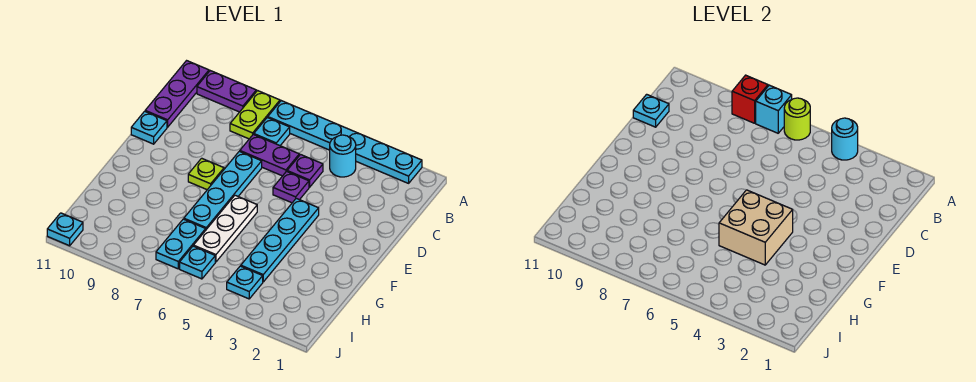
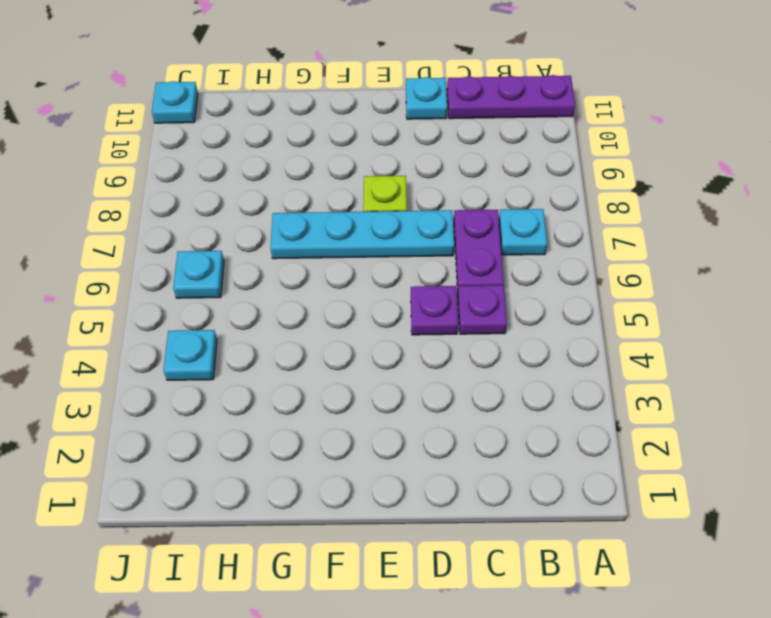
none -> cyan plate A2:A7 level 1
none -> lime plate A8:B8 level 1
none -> purple plate A9:A10 level 1

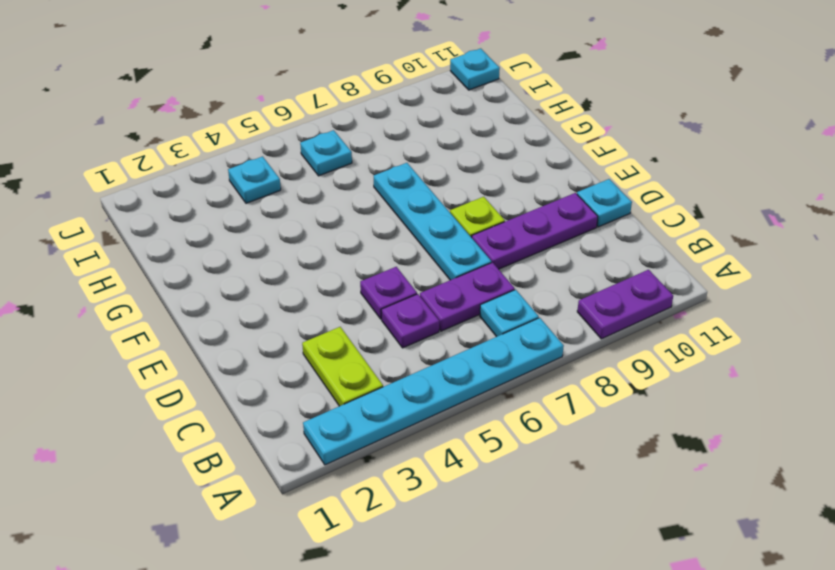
lime plate B3:C3 level 1 -> lime plate A8:B8 level 1
purple plate D8:D10 level 1 -> purple plate A11:C11 level 1
none -> cyan round brick B4 level 1
none -> cyan plate E4:H4 level 1
none -> white plate F6:H6 level 1

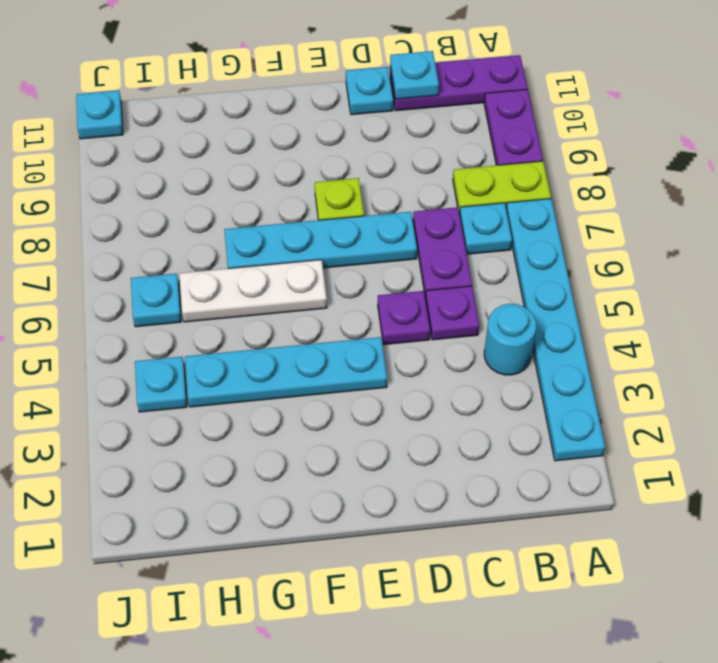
none -> cyan plate H7:I7 level 1
none -> cyan round brick A4 level 2
none -> lime round brick A6 level 2

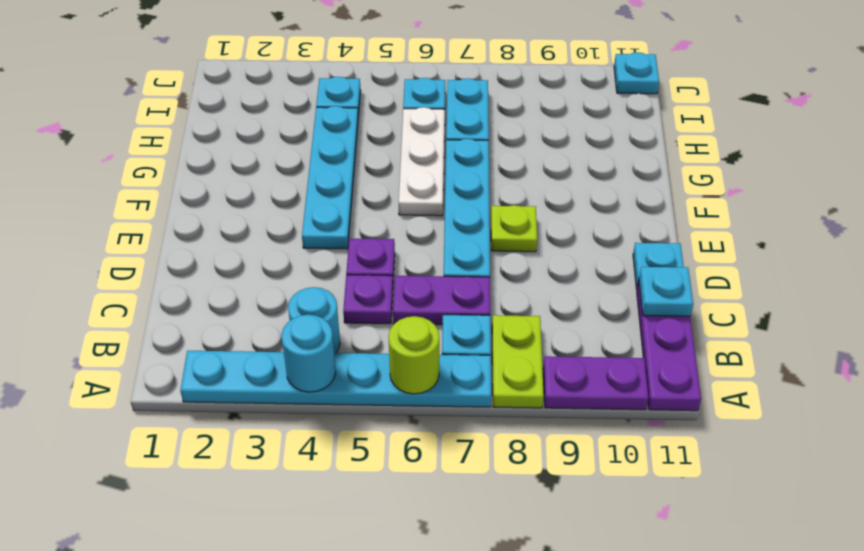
none -> cyan brick A7 level 2
none -> red brick A8 level 2
none -> tan brick F4:G5 level 2

